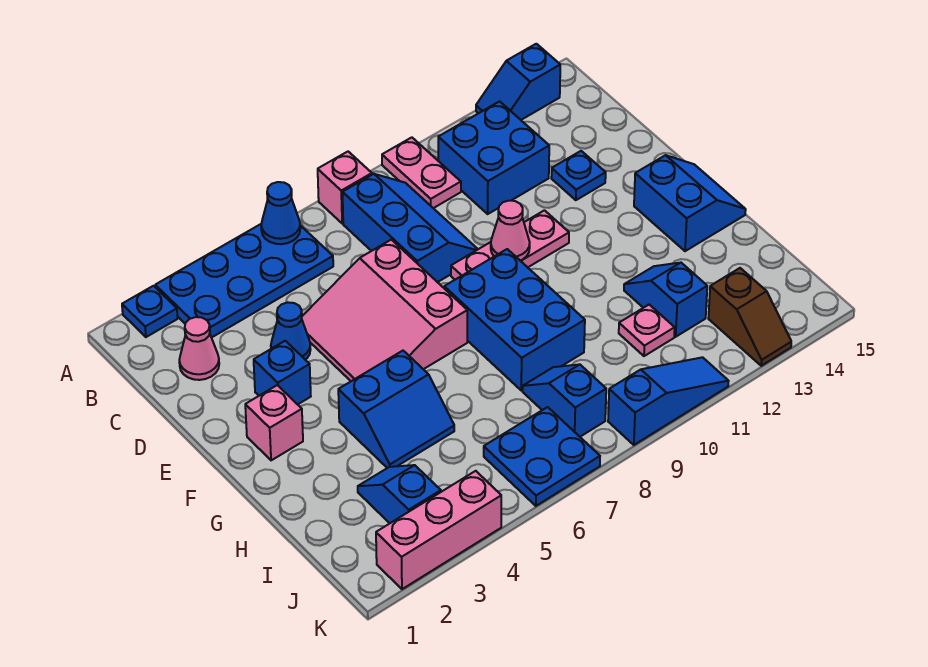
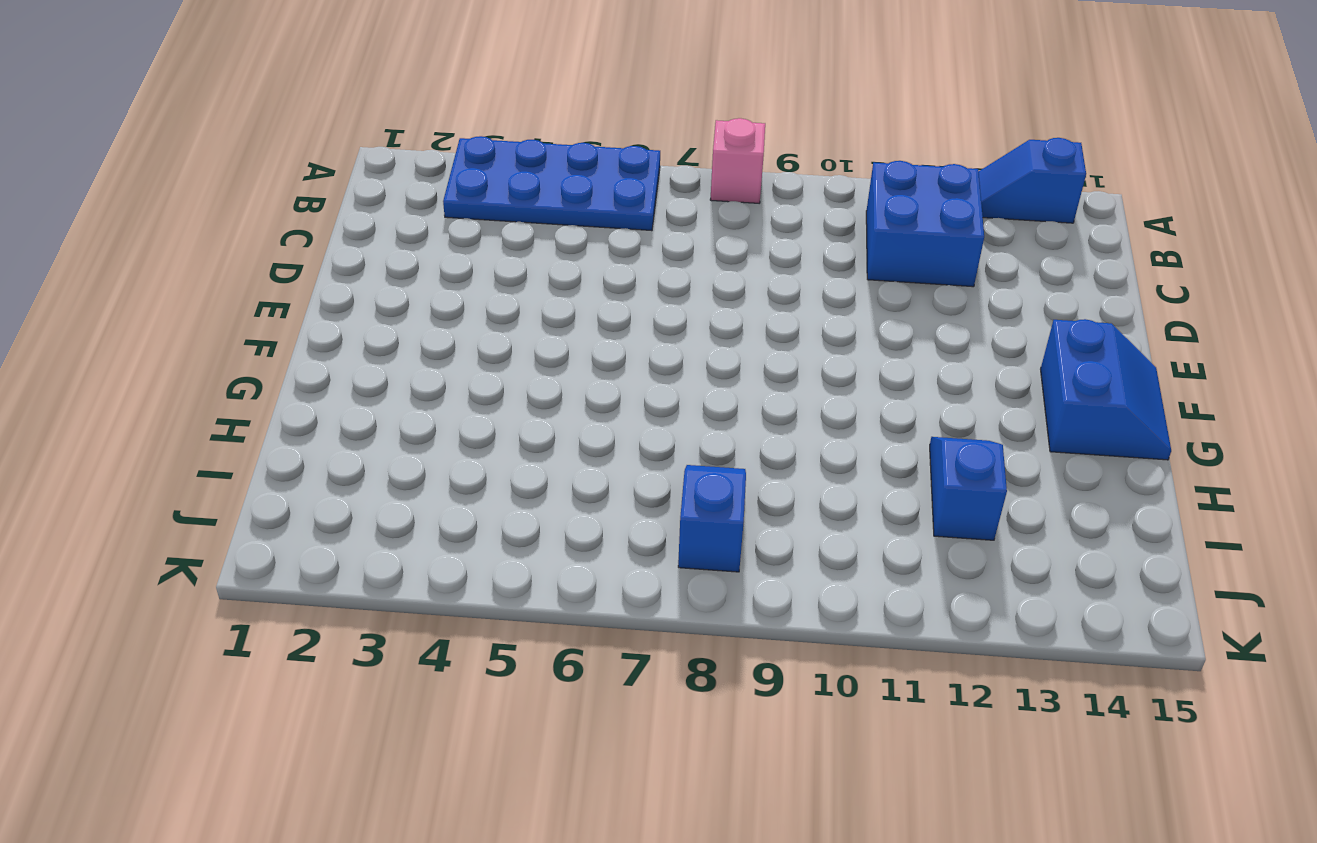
none -> blue plate A2 level 1
none -> pink plate A10:B10 level 1
none -> blue slope B8:D9 level 1 top 8

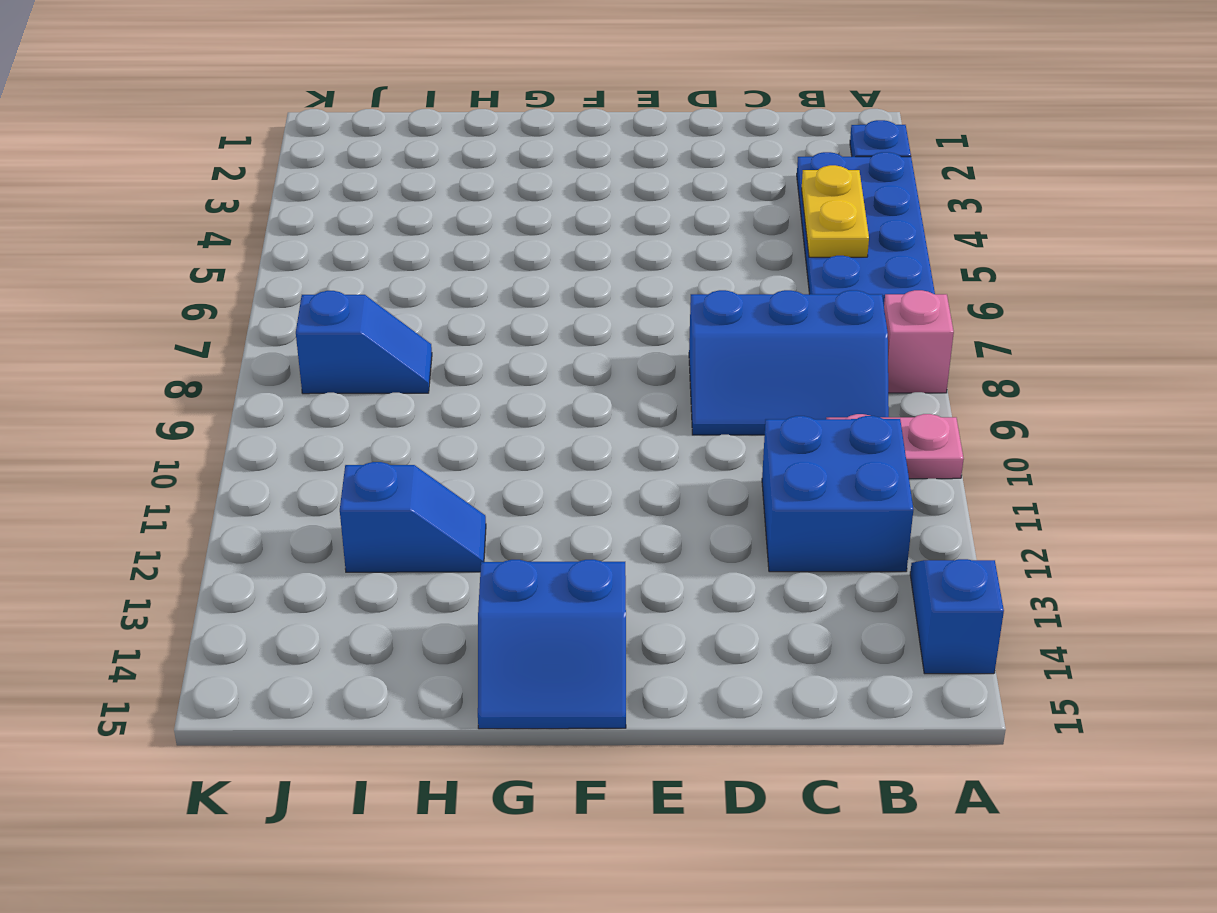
yellow plate B4:B5 level 2 -> none
none -> pink cone C2 level 1
none -> blue cone D4 level 1
none -> pink slope D5:F7 level 1 top 7

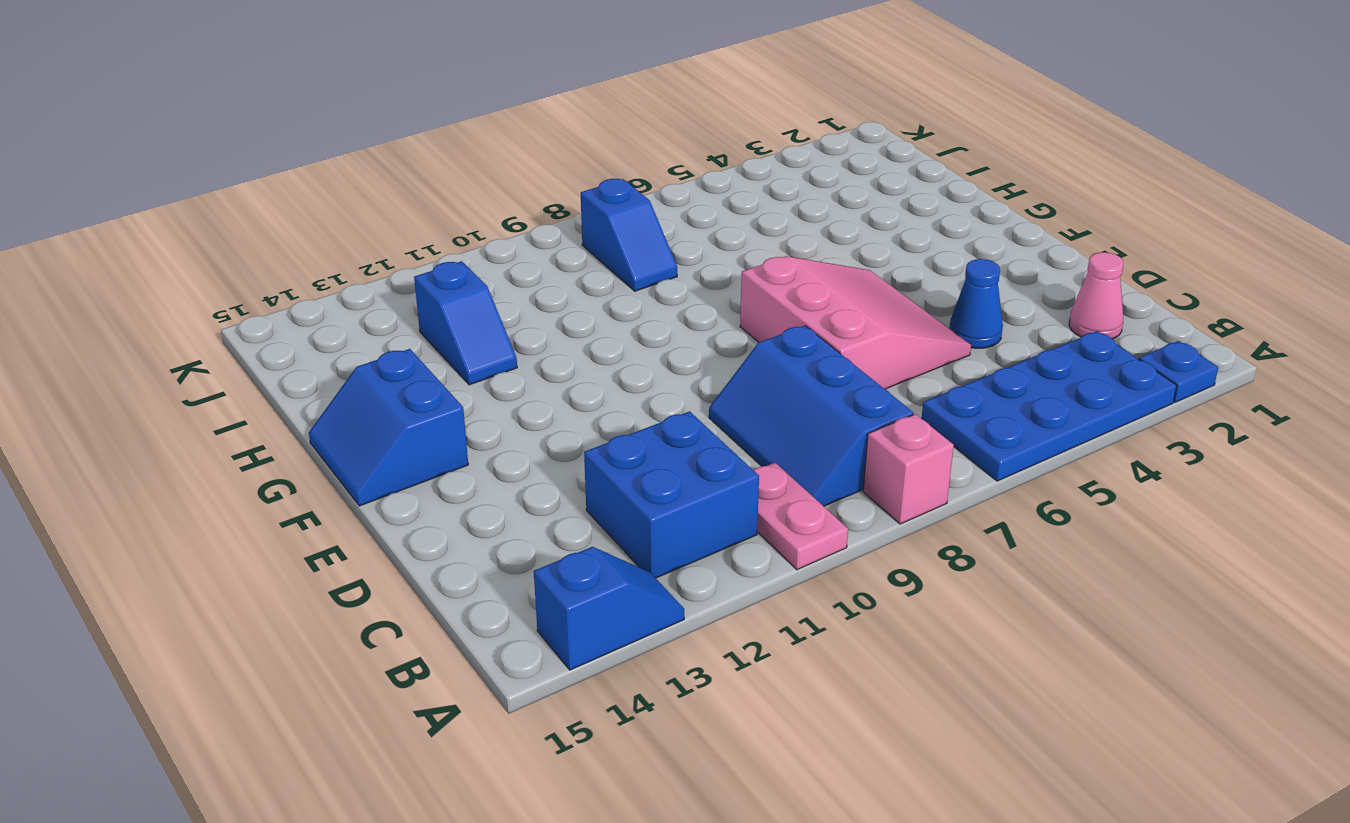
none -> blue plate D13 level 1
none -> blue brick E3 level 1
none -> pink plate E9:E11 level 1

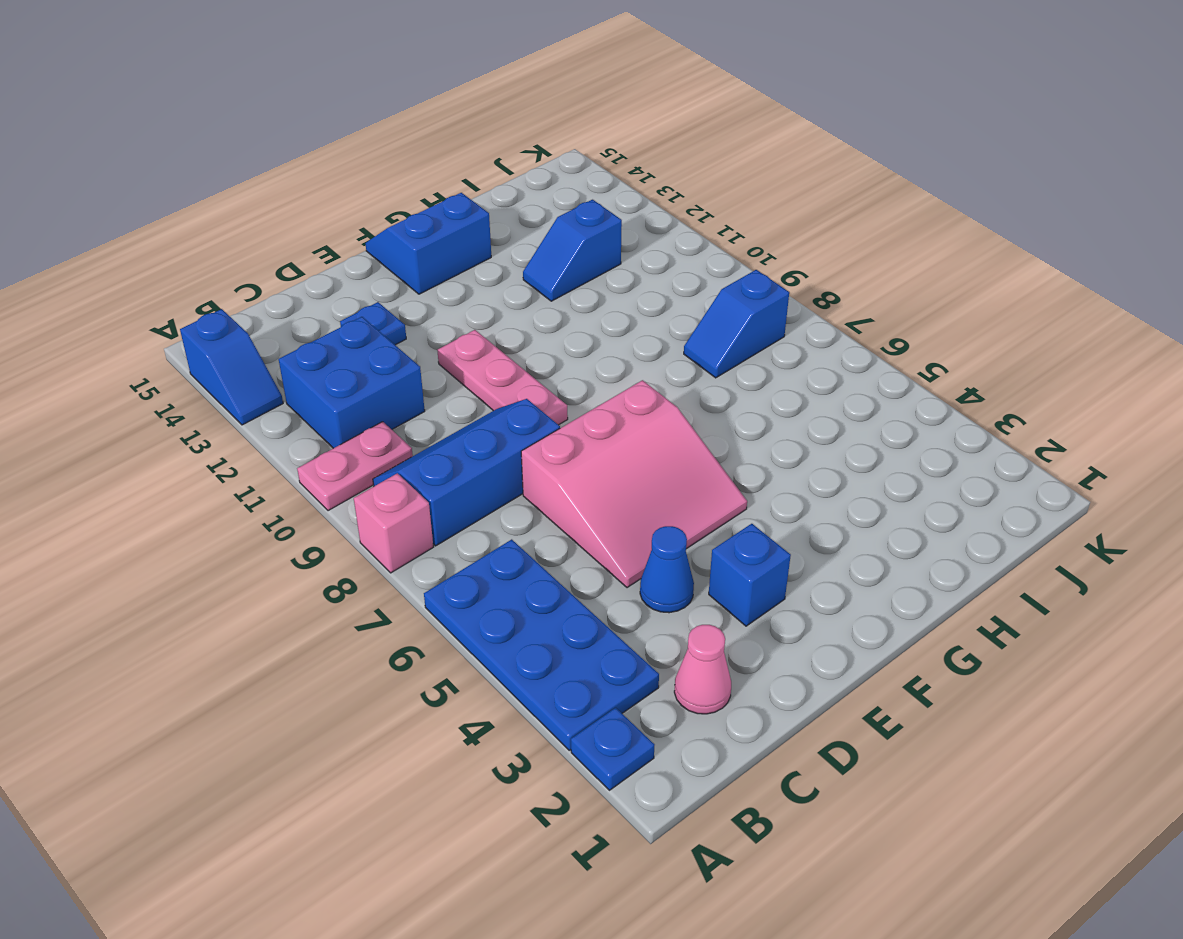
none -> pink brick F2 level 1
none -> blue brick F8:H9 level 1
none -> blue slope G4:H5 level 1 top G

